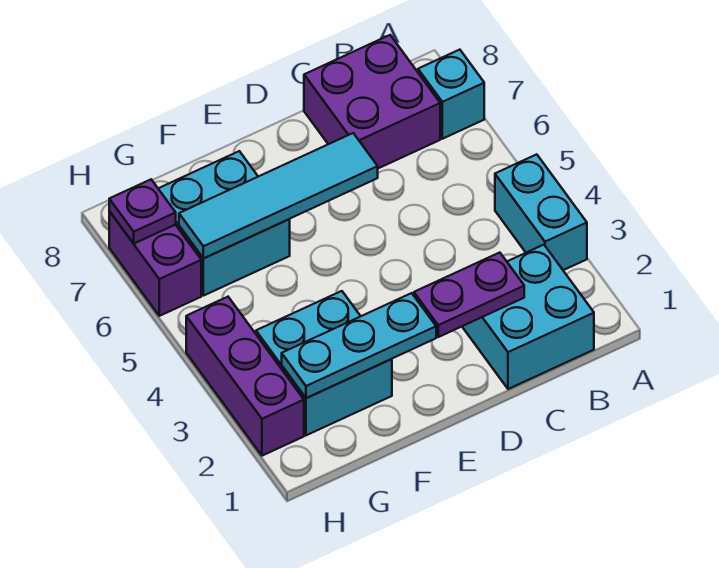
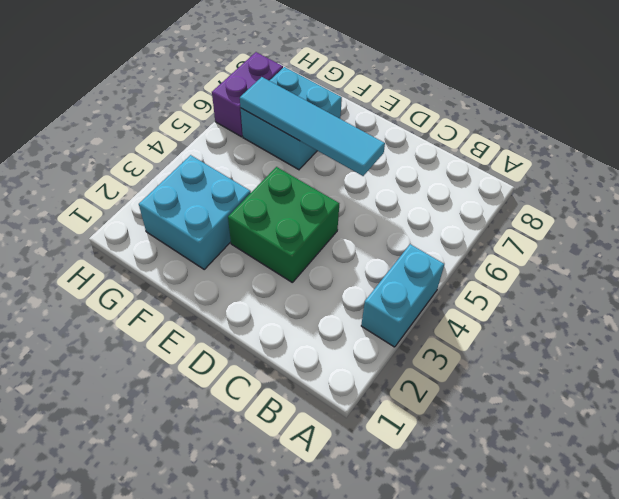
green brick D3:E4 level 1 -> none
none -> cyan brick A7 level 1
none -> cyan brick B1:C2 level 1
none -> purple brick B7:C8 level 1

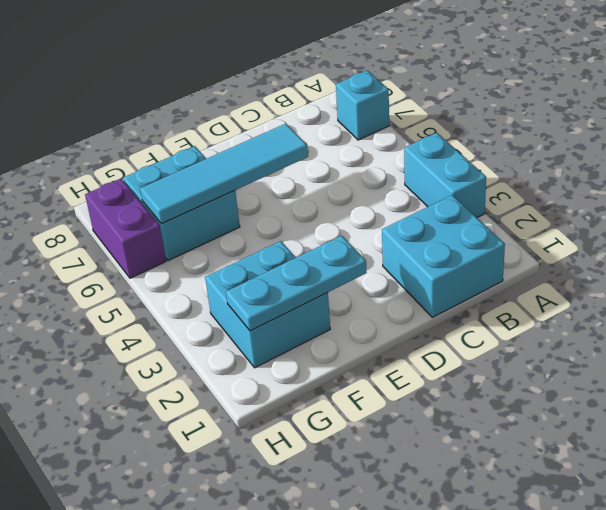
none -> purple brick B7:C8 level 1
none -> purple brick H2:H4 level 1
none -> purple plate C2:D2 level 2

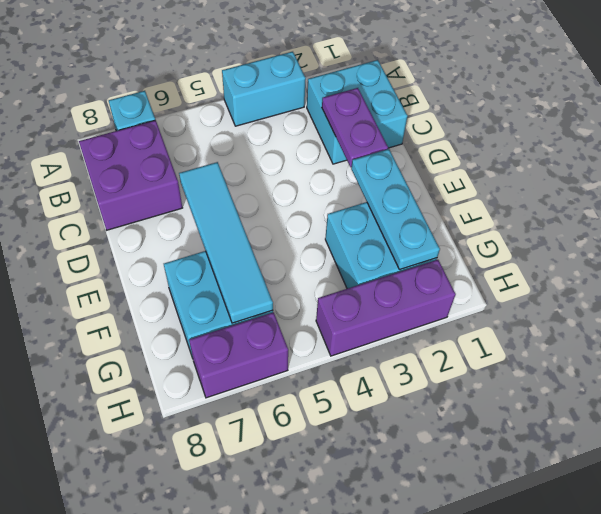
none -> purple plate H7 level 2

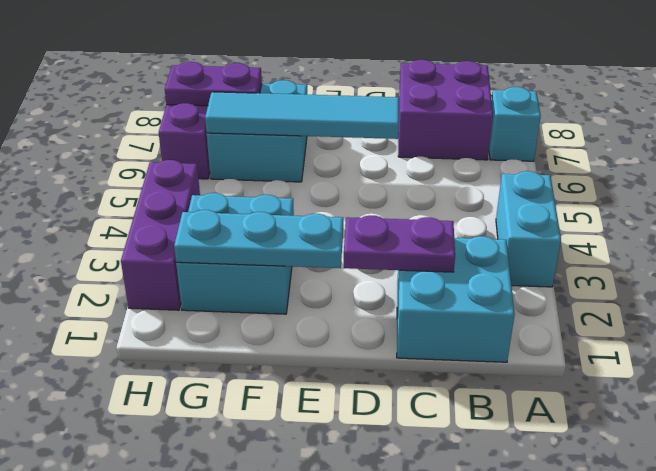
purple plate G7:H7 level 2 -> purple plate H7 level 2

